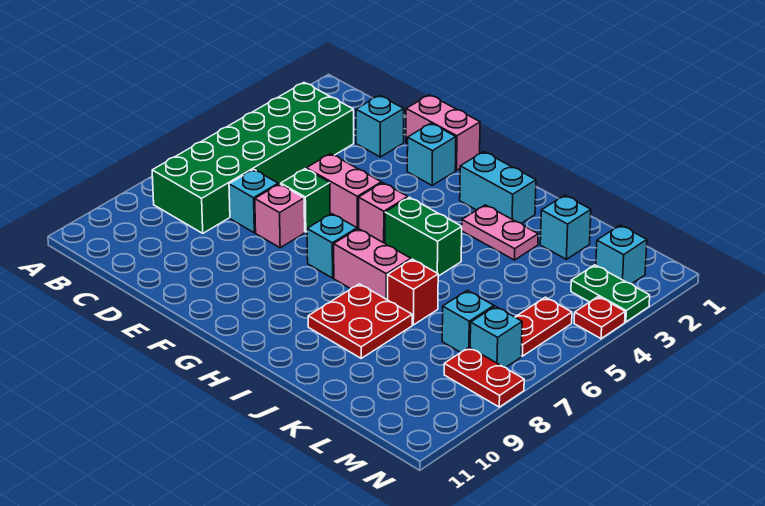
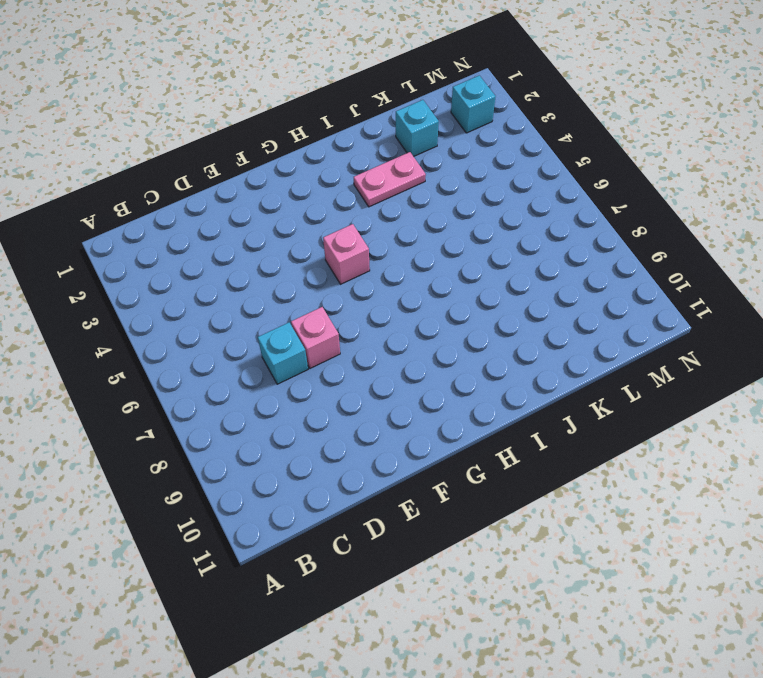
none -> green brick B3:C8 level 1
none -> cyan brick D2 level 1
none -> pink brick E1:F1 level 1

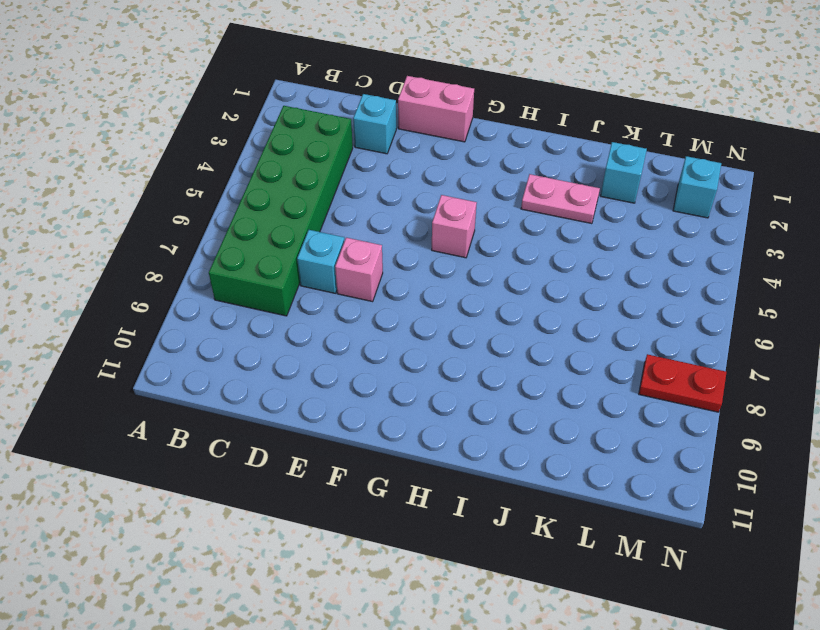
none -> pink brick E5:F5 level 1
none -> green brick E6 level 1
none -> cyan brick F2 level 1

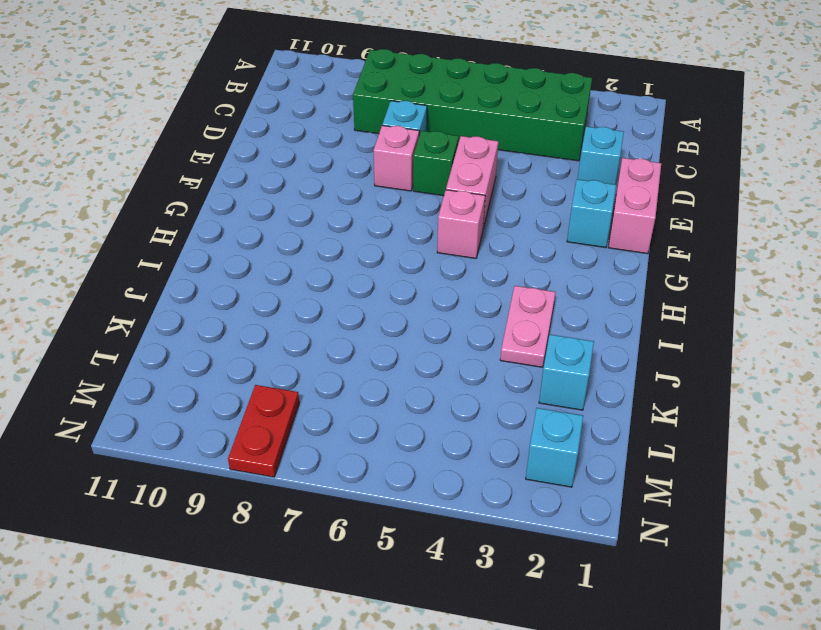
none -> cyan brick G7 level 1
none -> cyan brick H2:I2 level 1
none -> green brick H5:I5 level 1

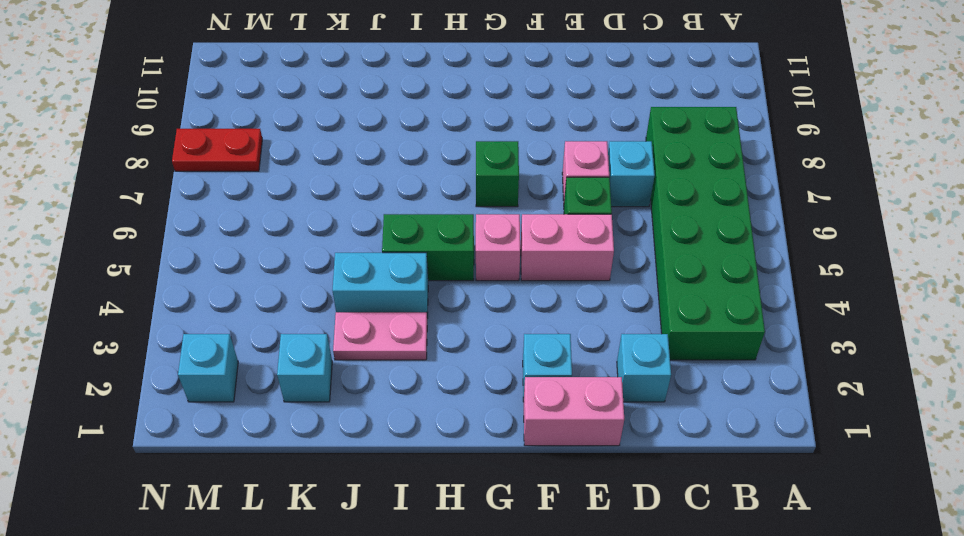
green brick G7 level 1 -> cyan brick G7 level 1
cyan brick I4:J4 level 1 -> cyan brick H2:I2 level 1
none -> pink brick H7:I7 level 1
none -> red plate I8:J9 level 1
none -> red brick J7 level 1

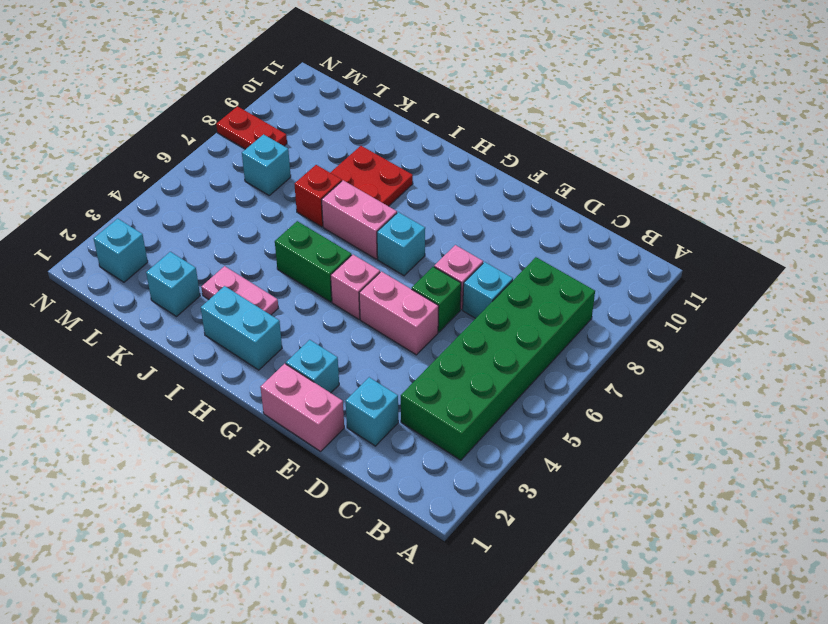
none -> green plate M3:N3 level 1
none -> red plate M5:M6 level 1
none -> cyan brick M7 level 1

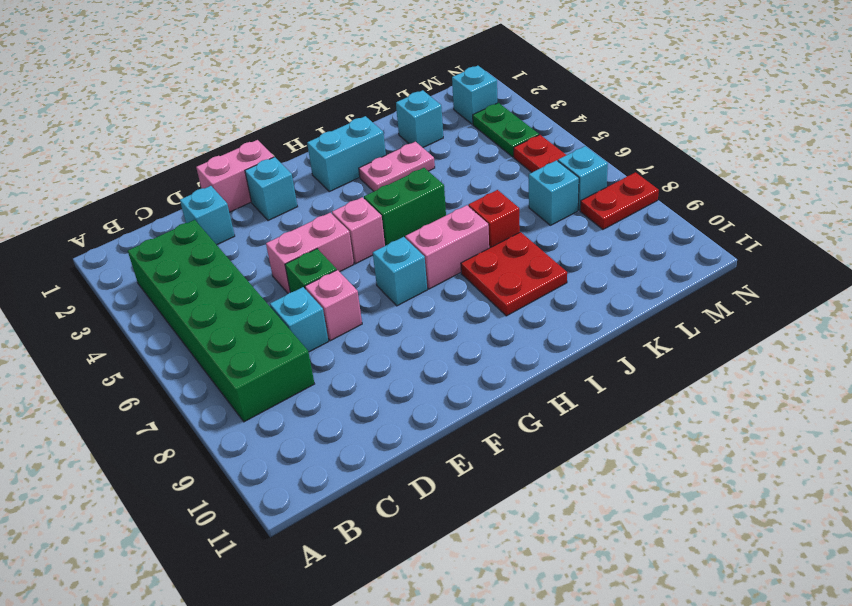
green plate M3:M4 level 1 -> green plate M3:N3 level 1
none -> red plate N4 level 1

